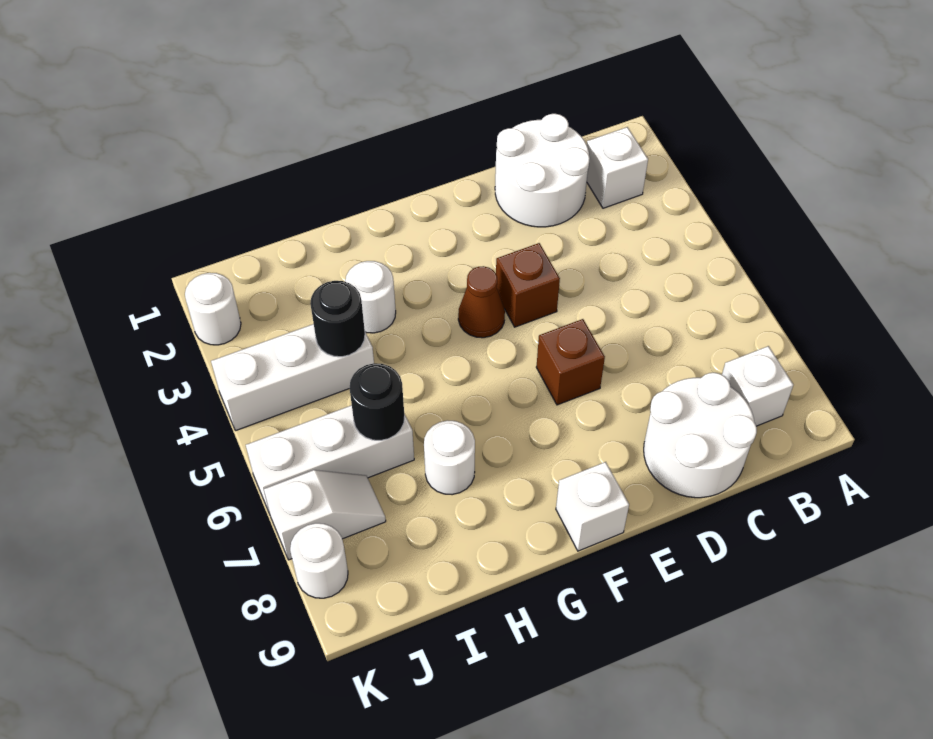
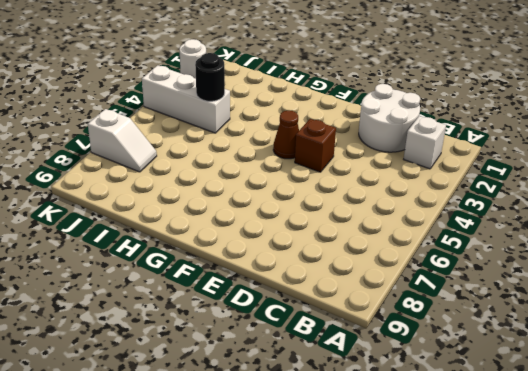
none -> white brick B8 level 1
none -> white round brick C8:D9 level 1
none -> brown brick E6 level 1

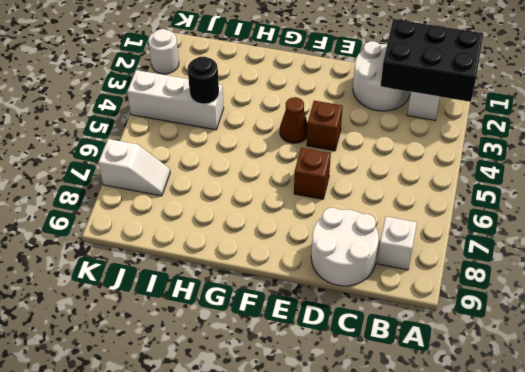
black brick A1:C2 level 2 -> none
none -> white brick F9 level 1
none -> white round brick H3 level 1
none -> white round brick H7 level 1

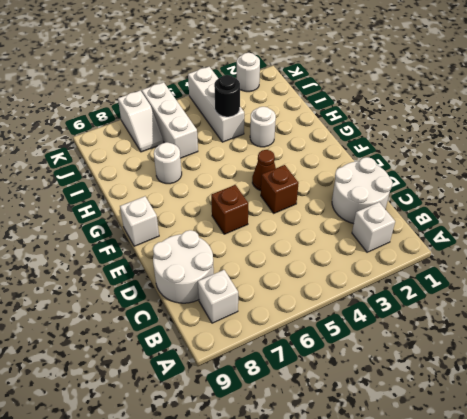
none -> white round brick K8 level 1
none -> black round brick I6 level 2

